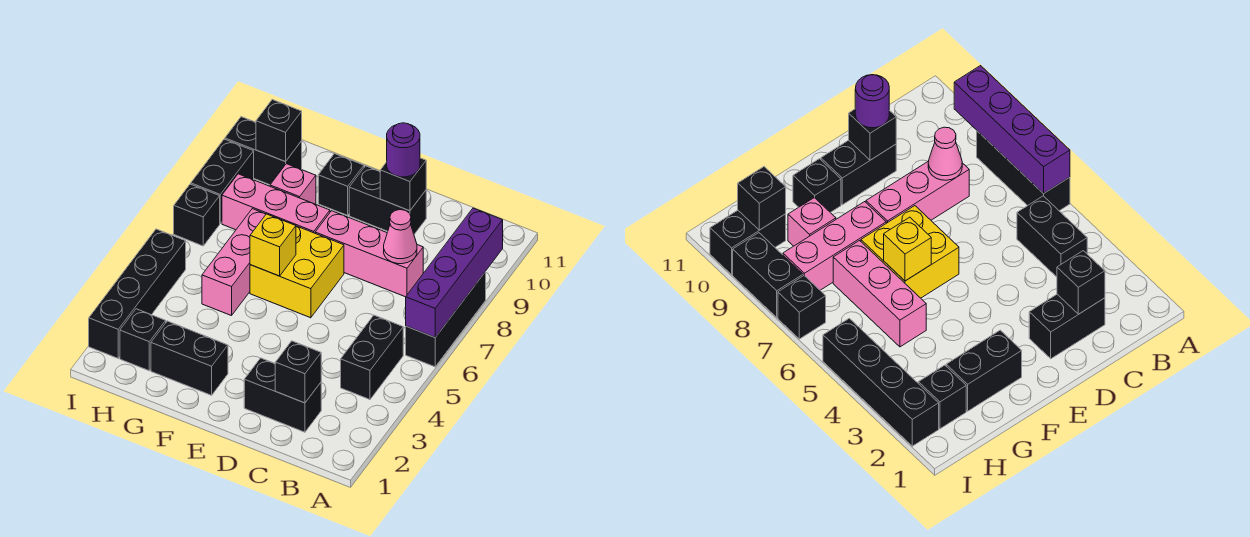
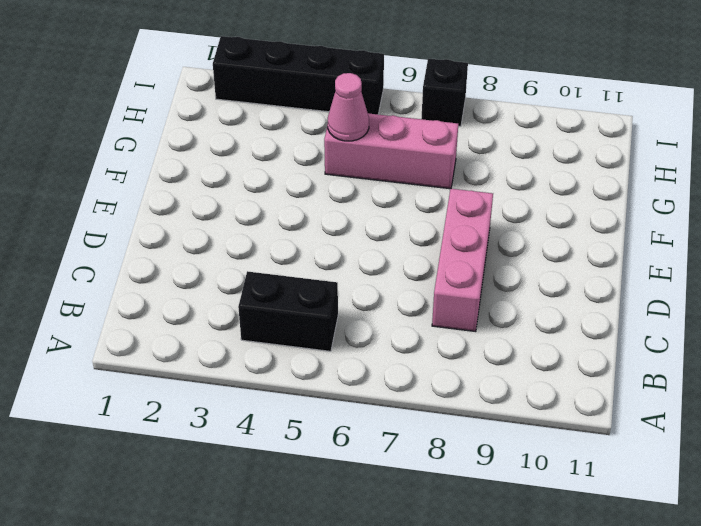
pink cone G5 level 2 -> pink cone C8 level 2
none -> black brick A6:A8 level 1
none -> black brick C2:D2 level 1
none -> black brick D10:E10 level 1

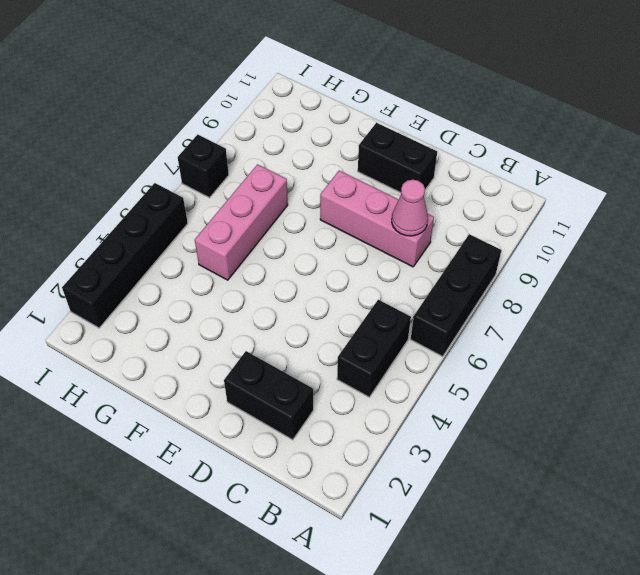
none -> yellow brick E6:F7 level 1
none -> black brick F2:G2 level 1
none -> pink brick F8:H8 level 1

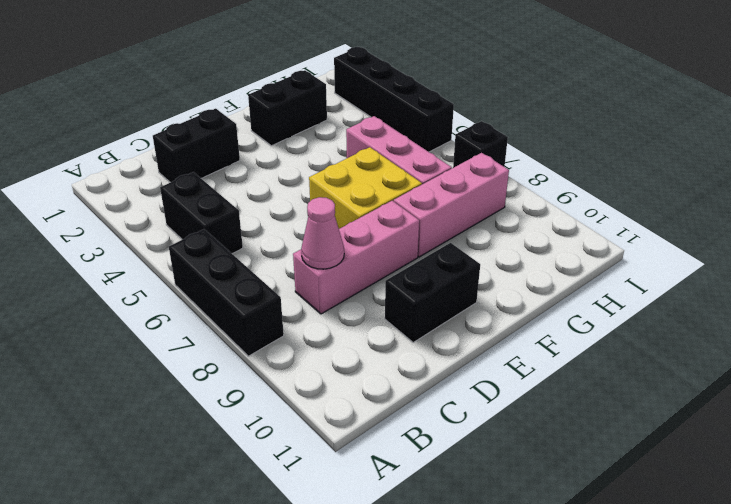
none -> black brick F10 level 1
none -> pink brick G9 level 1
none -> black brick H2 level 1

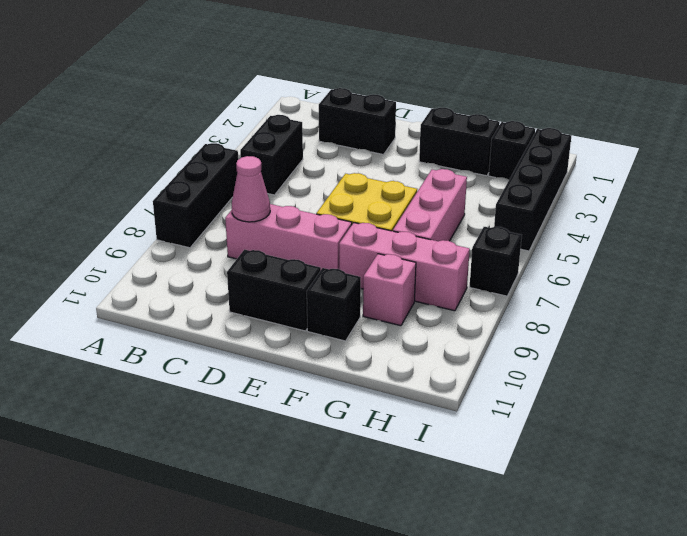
none -> black brick H10:I10 level 1
none -> black brick I8:I9 level 1
none -> purple brick A6:A9 level 2

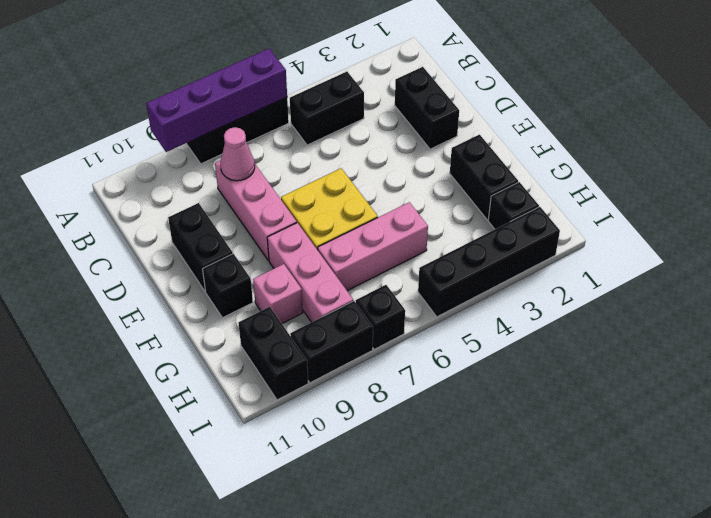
none -> black brick C2 level 2
none -> black brick D10 level 2
none -> yellow brick F6 level 2

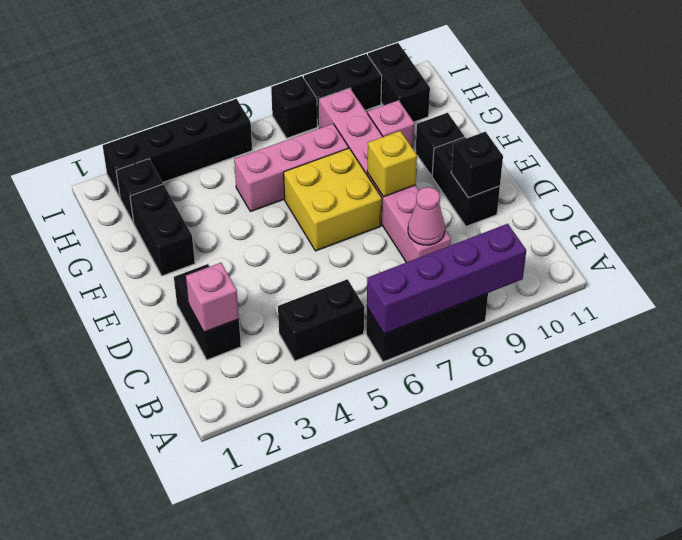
pink brick C2 level 2 -> black brick C2 level 2
yellow brick E8 level 2 -> yellow brick F6 level 2
none -> black brick H10 level 2
none -> purple round brick D10 level 3

